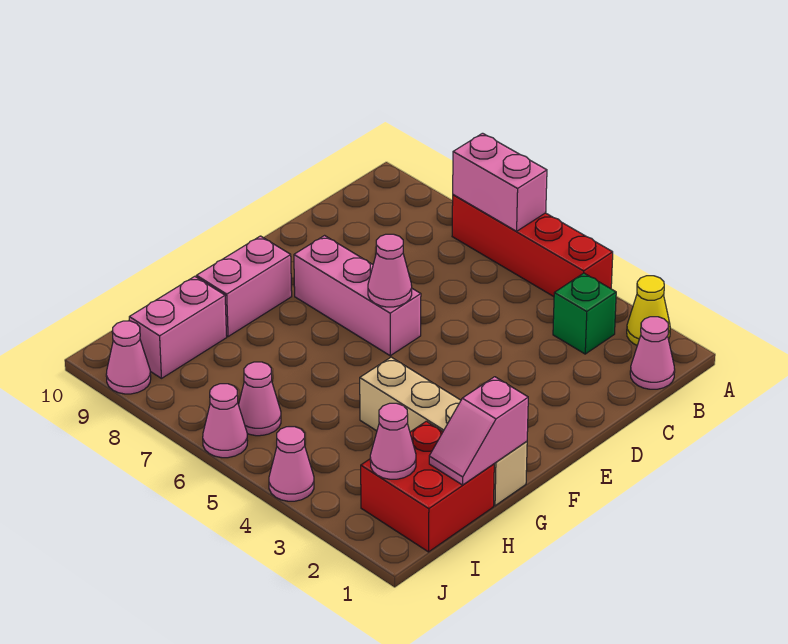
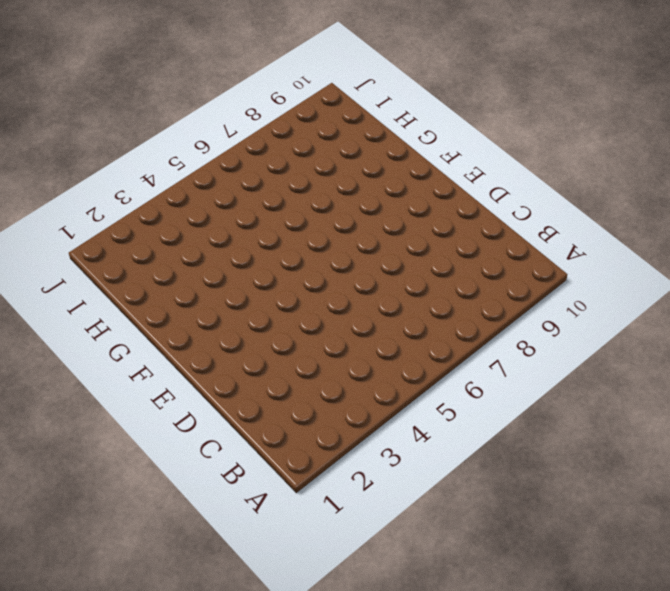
none -> yellow cone A2 level 1
none -> red brick A4:A7 level 1
none -> pink cone B1 level 1

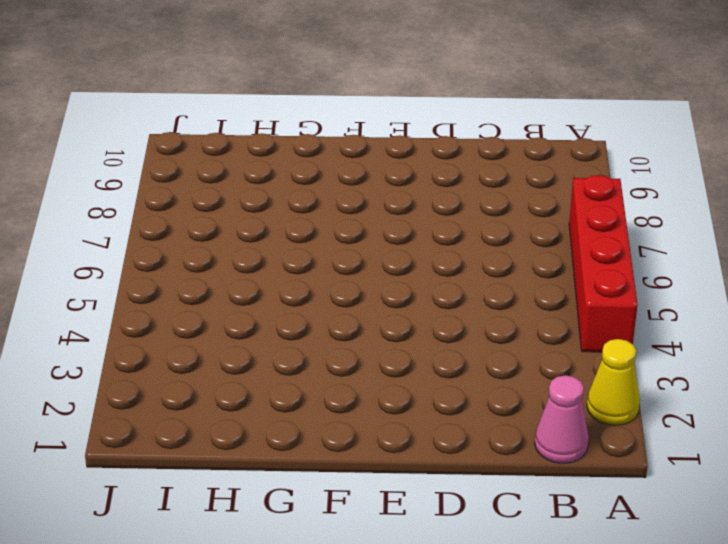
none -> green brick B3 level 1
none -> pink brick E6:E8 level 1
none -> pink brick F9:G9 level 1

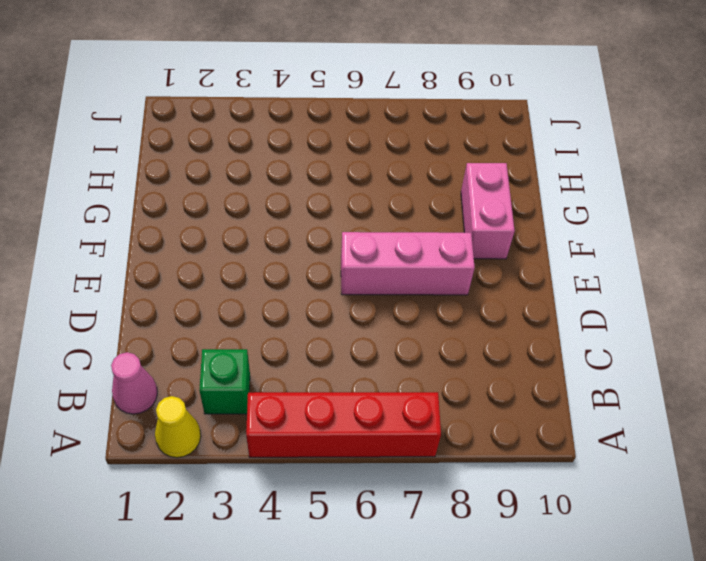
none -> tan brick G1:G4 level 1
none -> red brick H1:I2 level 1
none -> pink brick H9:I9 level 1

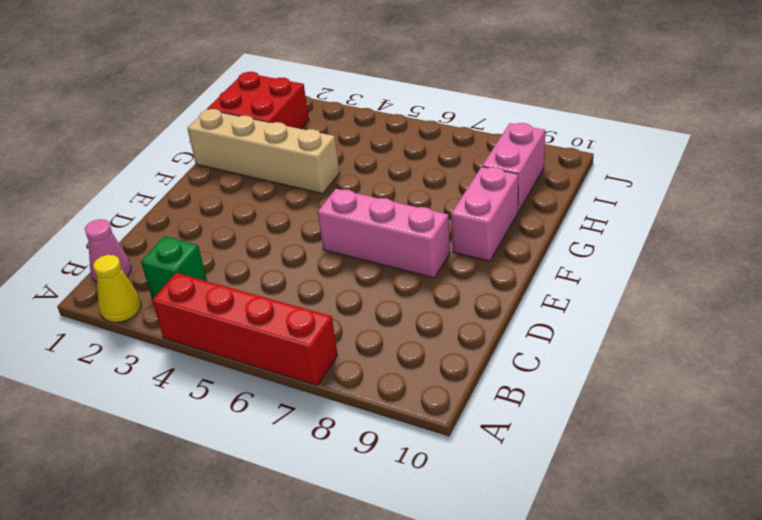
none -> pink cone I6 level 1
none -> pink cone J4 level 1
none -> pink cone J6 level 1

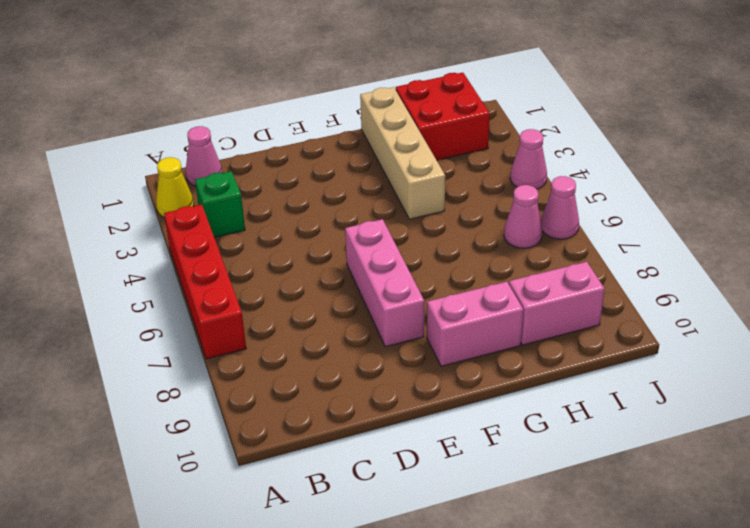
none -> pink cone J9 level 1
none -> pink brick A6:A7 level 2
none -> pink cone E6 level 2

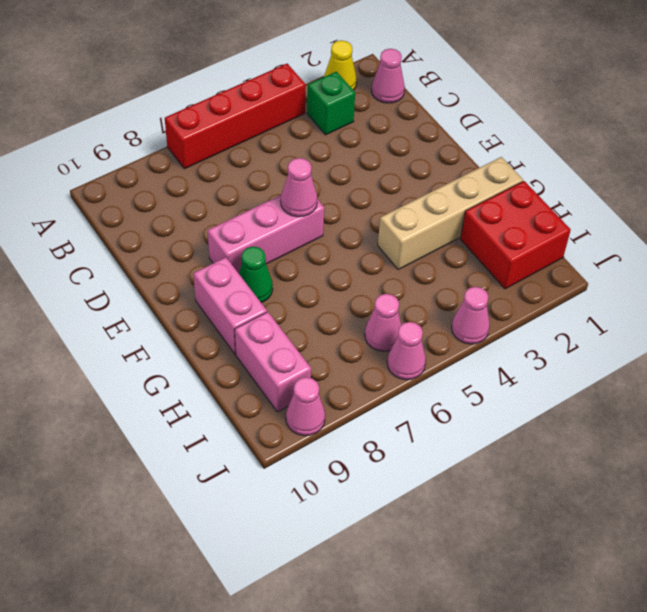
green cone F8 level 1 -> none
none -> pink brick A6:A7 level 2
none -> pink slope G1:H1 level 2 top G
none -> pink cone I2 level 2

